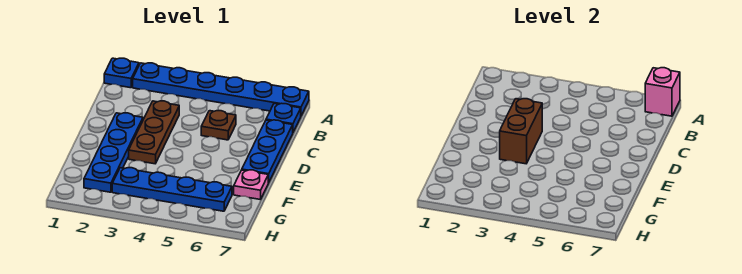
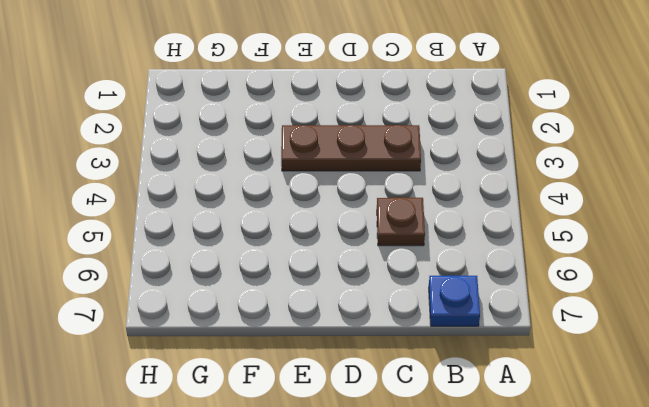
none -> blue plate A1 level 1
none -> blue plate A2:A7 level 1

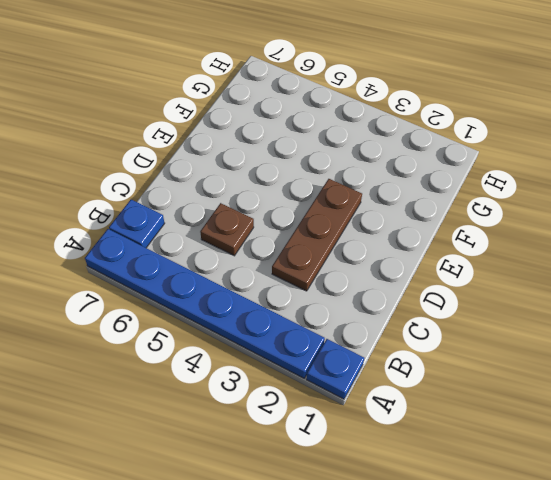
none -> blue plate C7:E7 level 1
none -> blue plate D2:G2 level 1

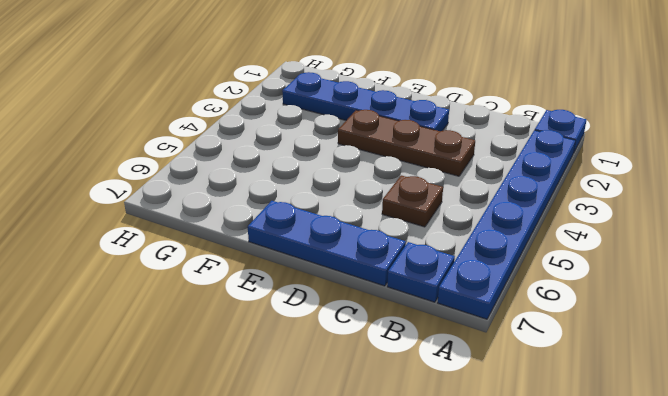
none -> pink plate F7 level 1
none -> blue plate G3:G6 level 1

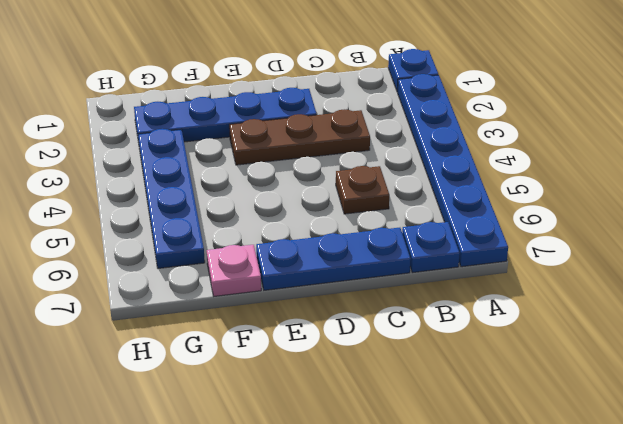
none -> pink brick A7 level 2
none -> brown brick D3:E3 level 2

